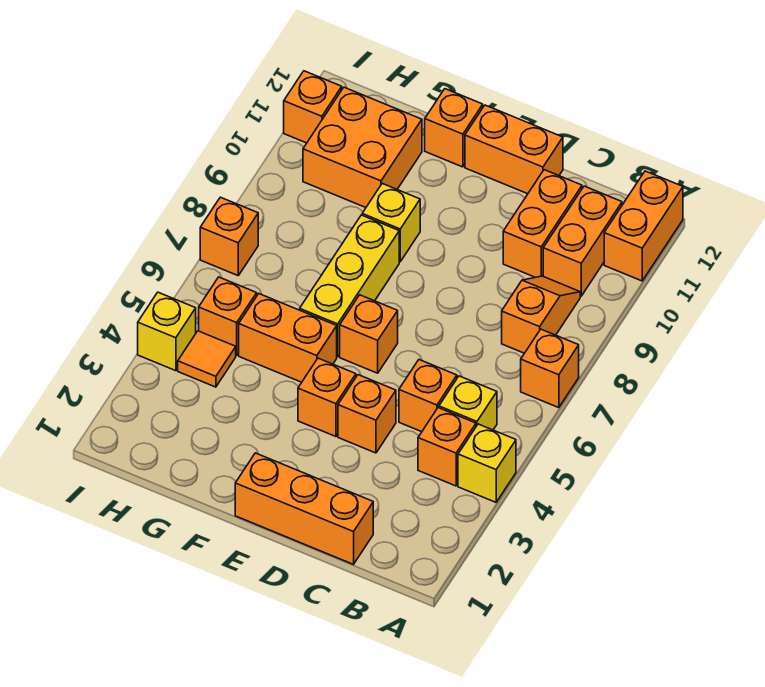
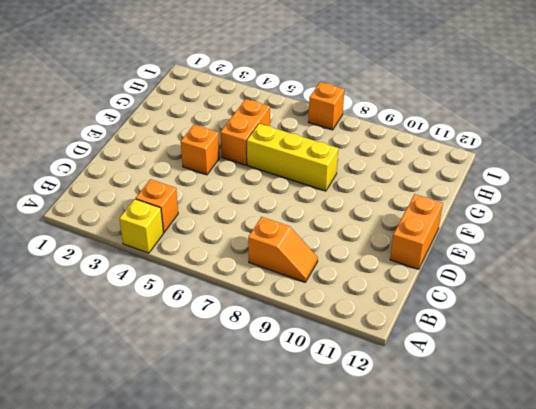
none -> orange brick A7 level 1
none -> orange brick A11:A12 level 1
none -> yellow brick B5 level 1

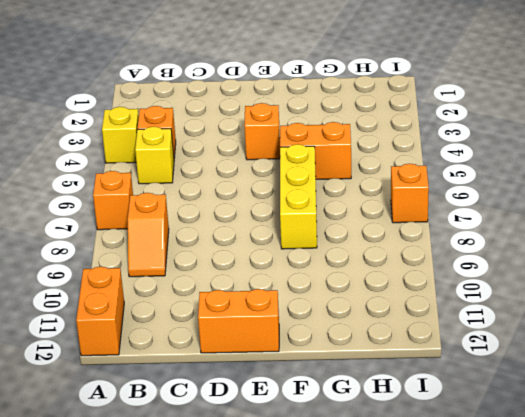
none -> orange brick B10:B11 level 1
none -> orange brick C1:E1 level 1
none -> orange brick C5 level 1

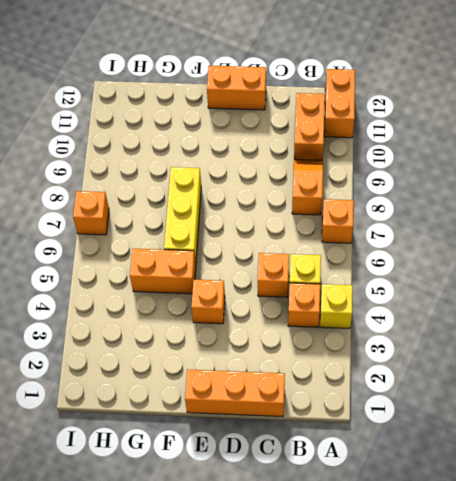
none -> orange brick C10:C11 level 1
none -> orange brick D4 level 1
none -> orange brick E6 level 1

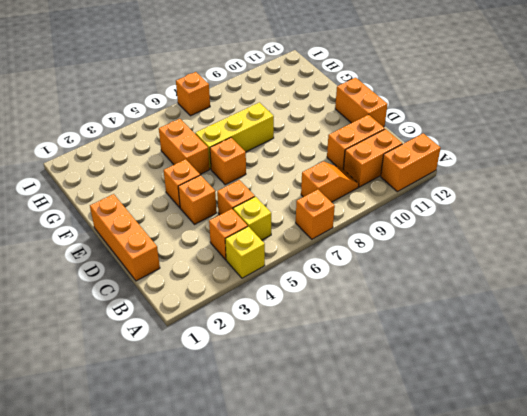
none -> yellow brick F9 level 1
none -> orange brick F12 level 1
none -> orange brick G10:H11 level 1

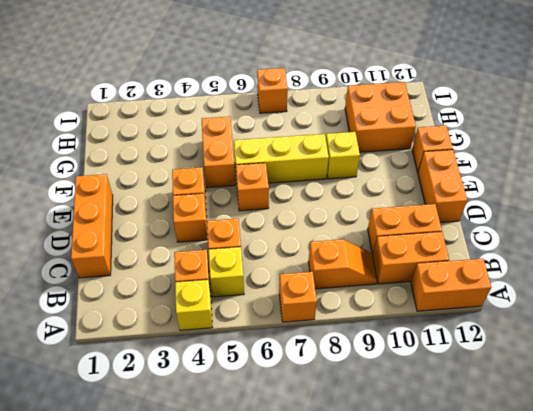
none -> orange tile H4 level 1
none -> orange brick H5 level 1
none -> yellow brick I4 level 1

